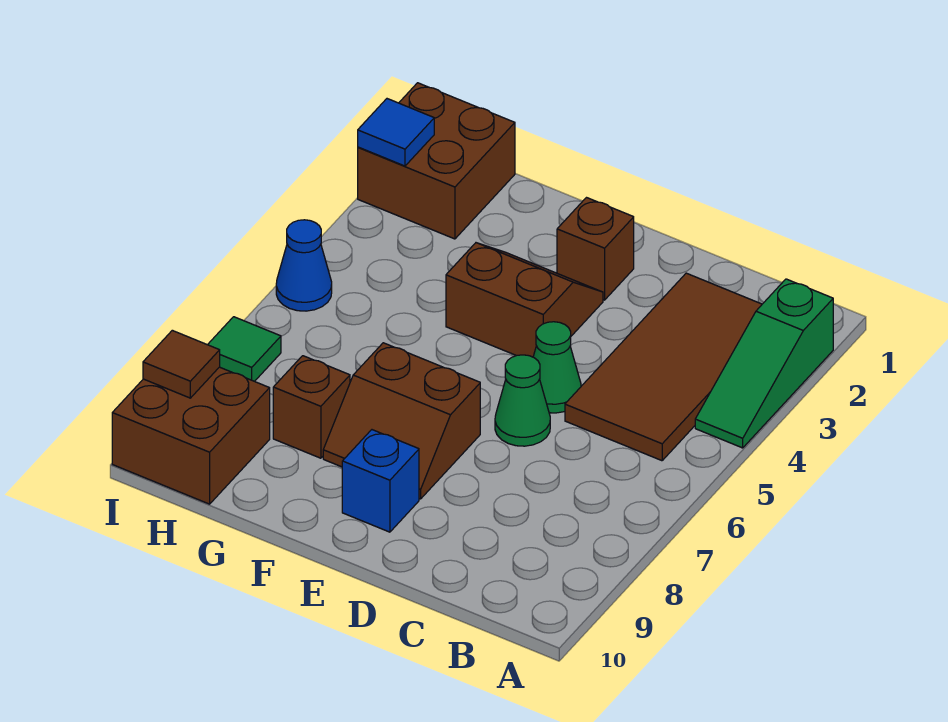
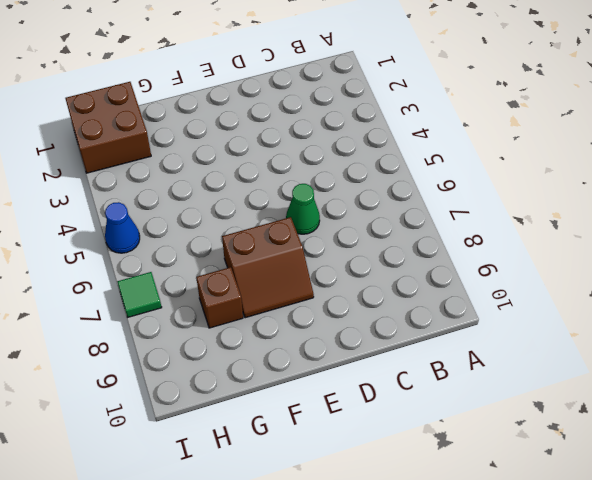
none -> green slope A2:A4 level 1 top 2
none -> brown tile B2:C5 level 1
none -> green cone D5 level 1

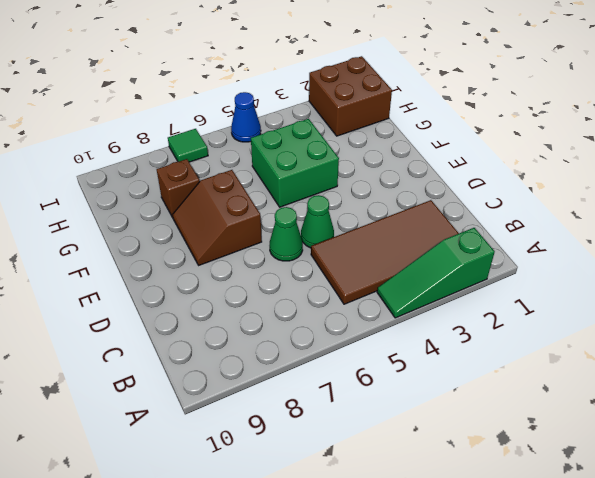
green brick F4:G5 level 1 -> brown slope E3:F4 level 1 top 4
none -> brown brick E2 level 1
none -> blue brick E9 level 1
none -> brown brick H9:I10 level 1

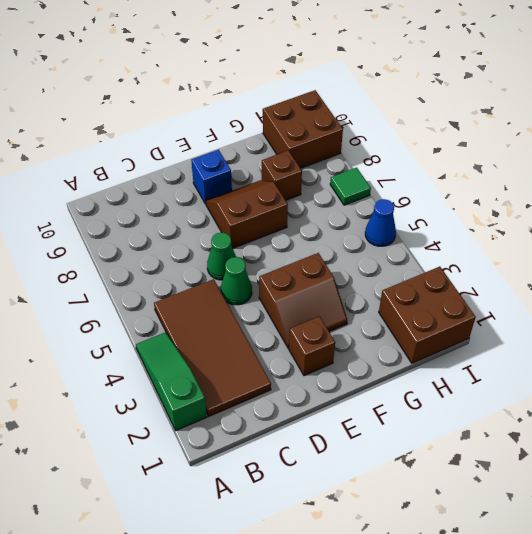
none -> blue tile I2 level 2
none -> brown tile I9 level 2

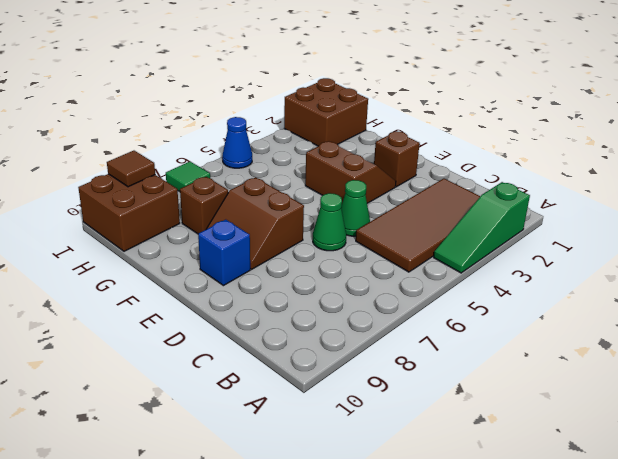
none -> blue tile I2 level 2

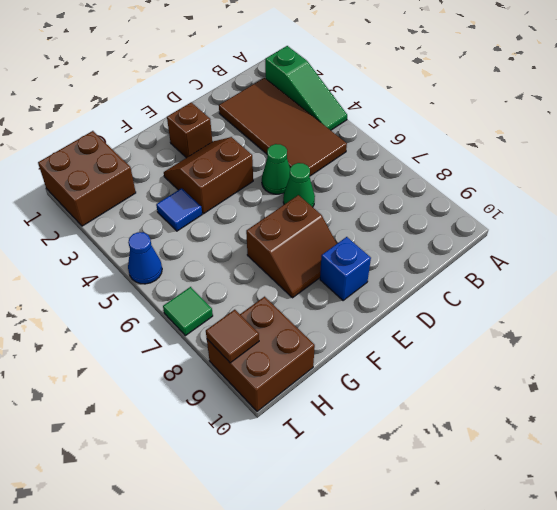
blue tile G4 level 1 -> blue tile I2 level 2
none -> brown brick G8 level 1

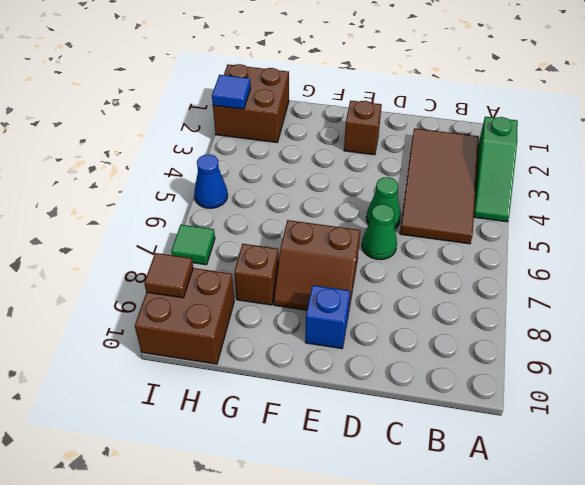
none -> brown slope E3:F4 level 1 top 4

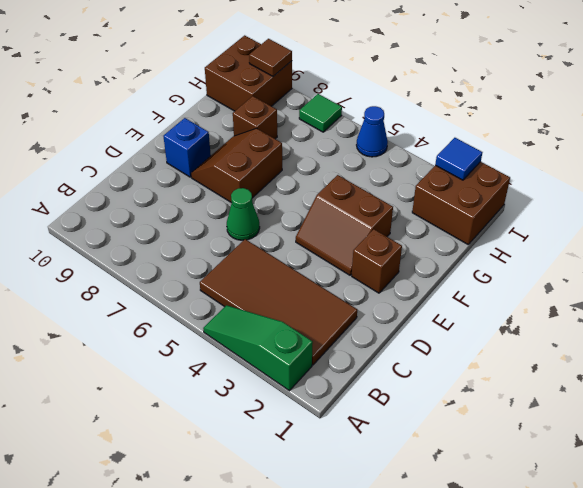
brown slope E3:F4 level 1 top F -> brown slope E3:F4 level 1 top 4
none -> green cone D5 level 1

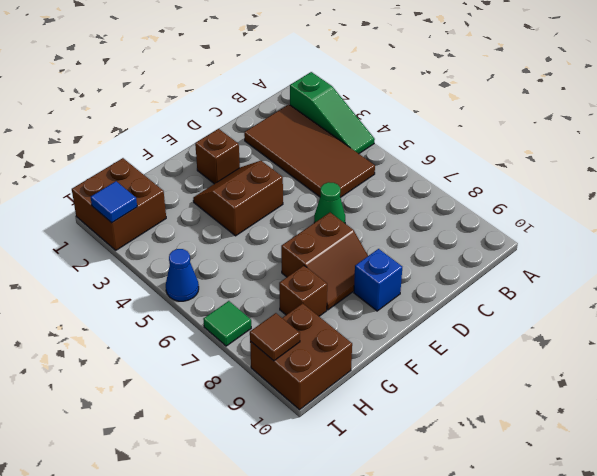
none -> green cone D5 level 1

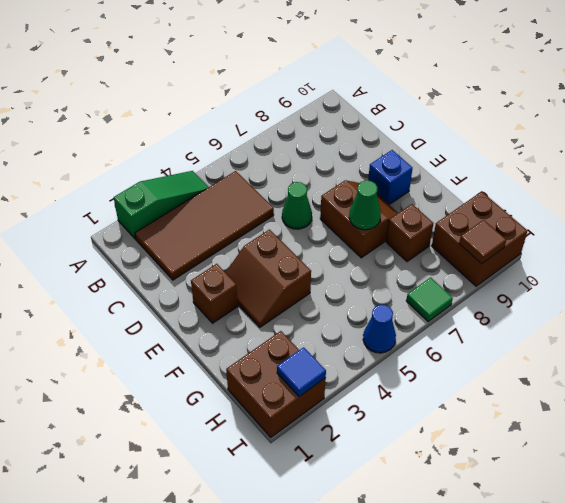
green cone F7 level 2 -> green cone D5 level 1

